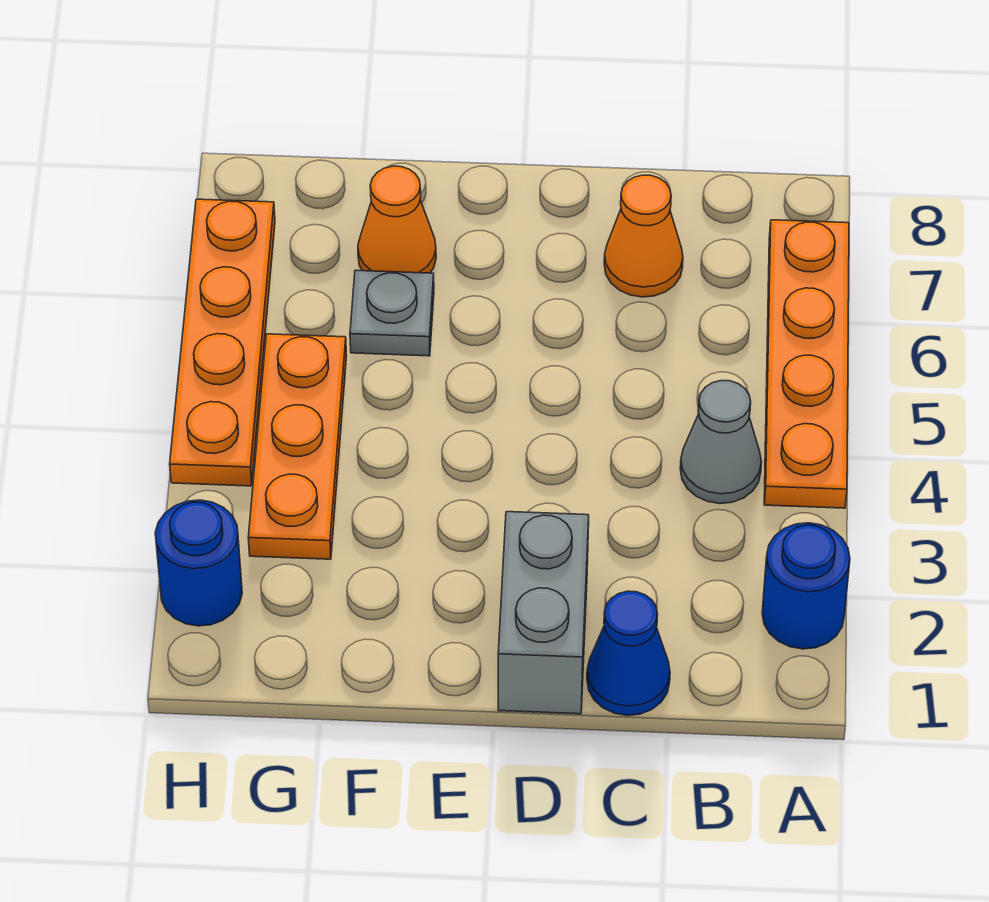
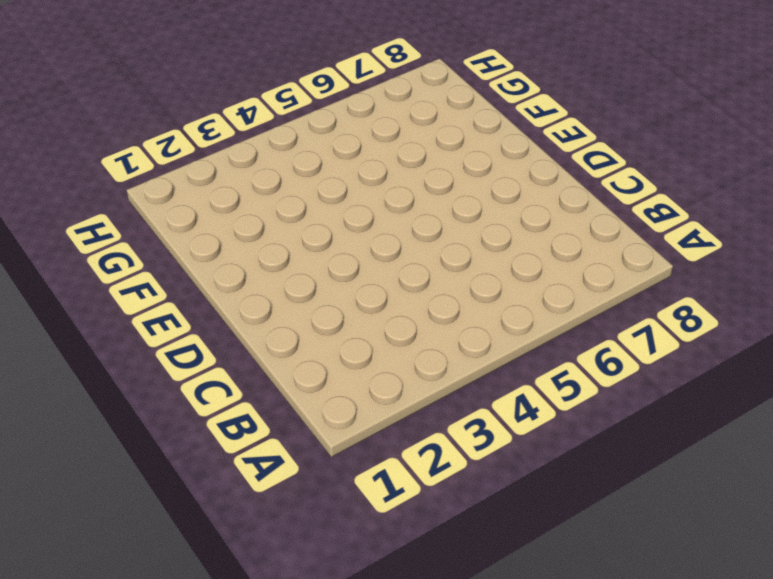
none -> blue round brick A2 level 1
none -> orange plate A4:A7 level 1

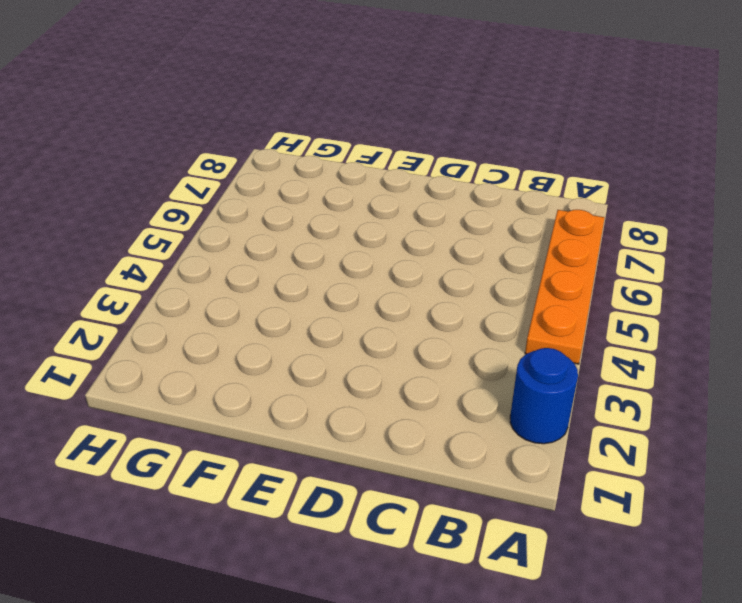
none -> grey cone B4 level 1
none -> blue cone C1 level 1

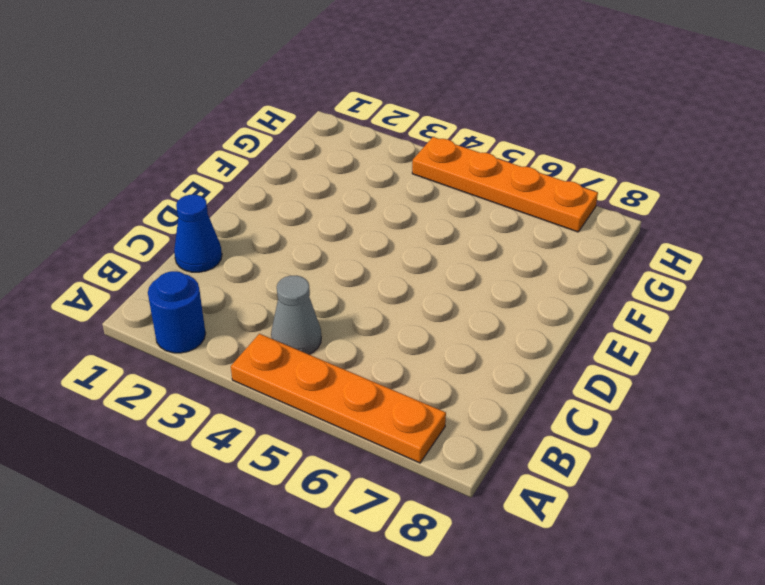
none -> orange cone C7 level 1
none -> grey brick D1:D2 level 1

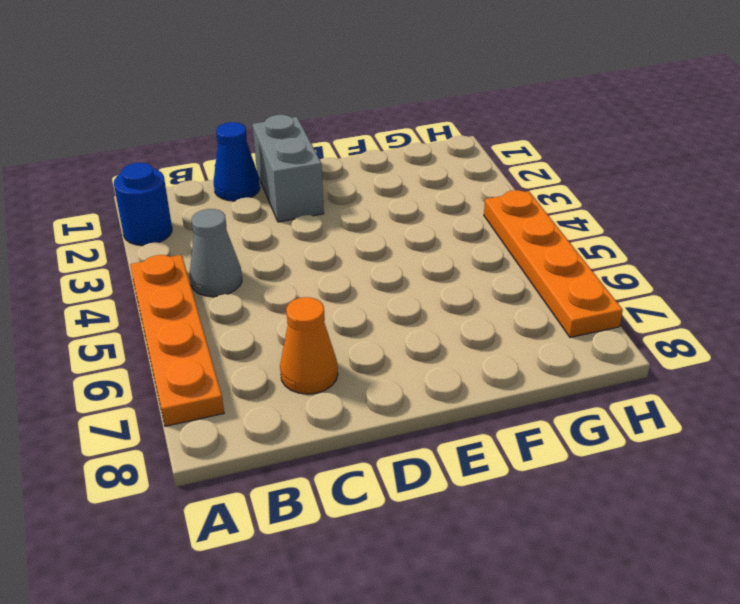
none -> grey plate F6 level 1
none -> orange cone F7 level 1

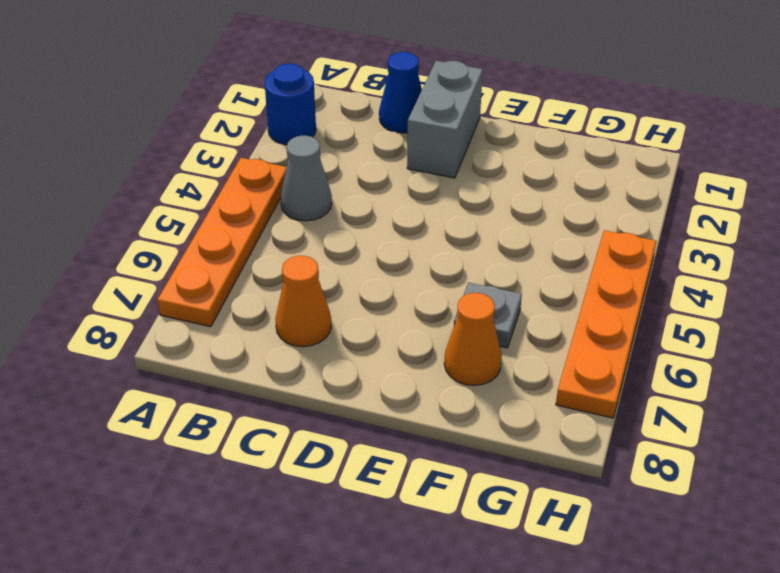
none -> orange plate G3:G5 level 1
none -> blue round brick H2 level 1

